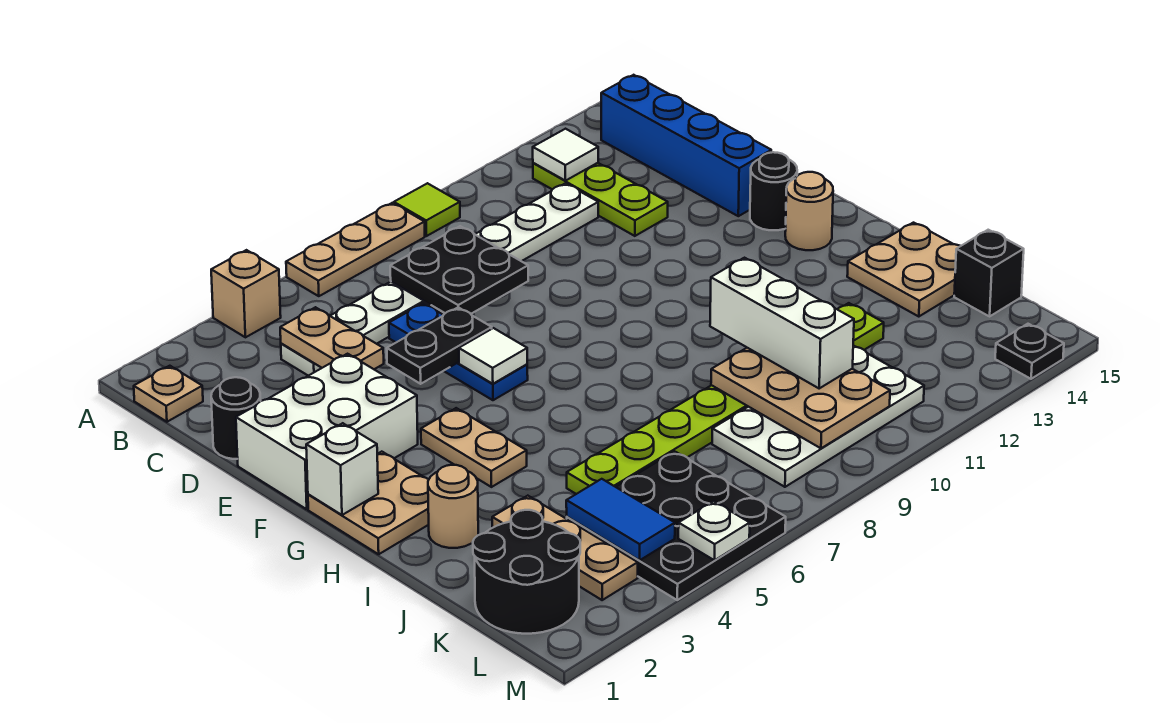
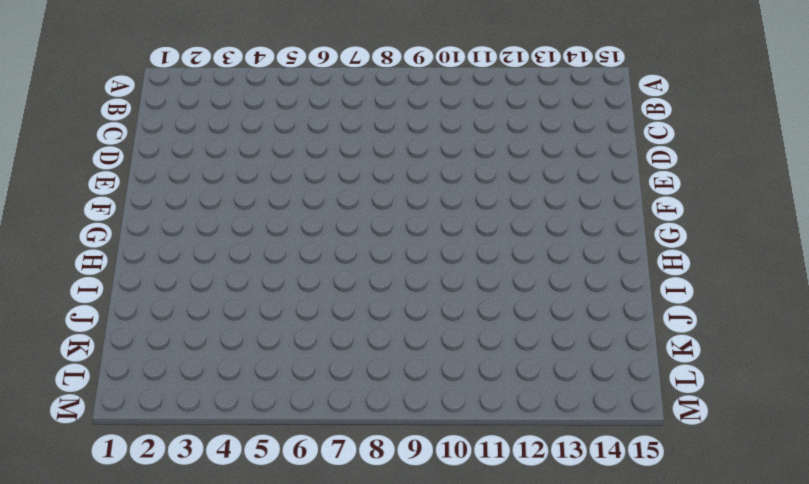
none -> tan brick A4 level 1
none -> tan plate A6:A8 level 1
none -> lime tile A9 level 1
none -> tan plate B1 level 1

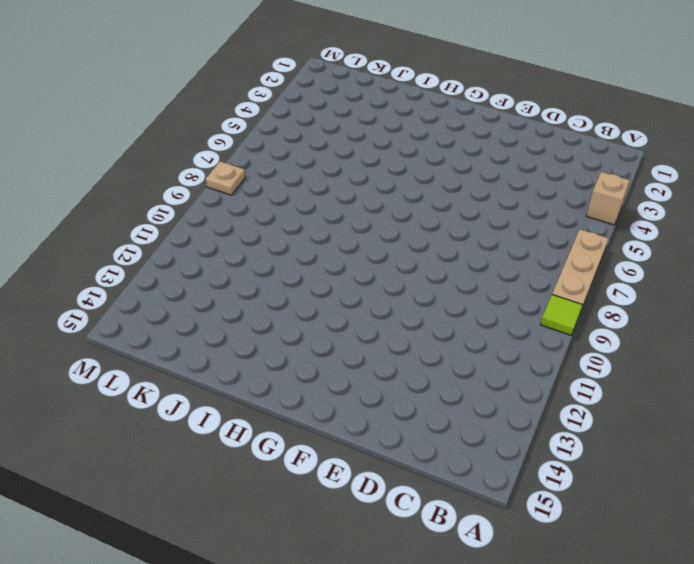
tan plate M8 level 1 -> tan plate B1 level 1
none -> lime plate B12:D12 level 1
none -> blue brick B14:E14 level 1
none -> white plate C4:C11 level 1
none -> black round brick D1 level 1

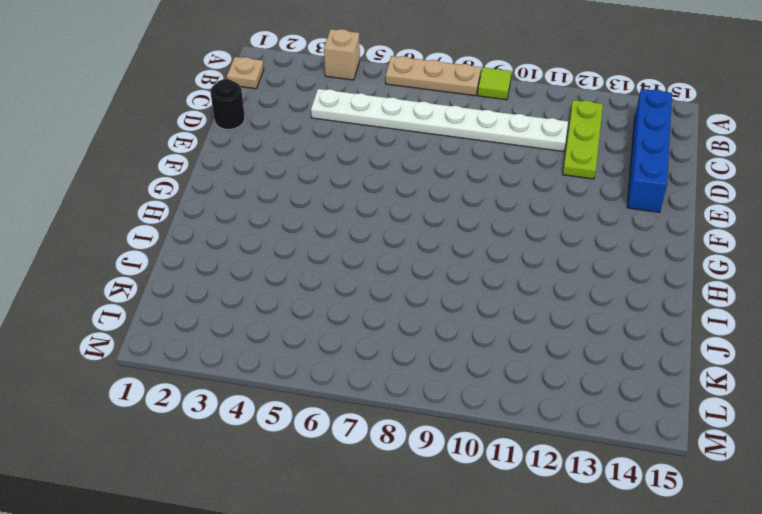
none -> blue plate D6:F6 level 1
none -> white brick E1:F3 level 1
none -> black round brick F14 level 1
none -> tan plate G1:H2 level 1

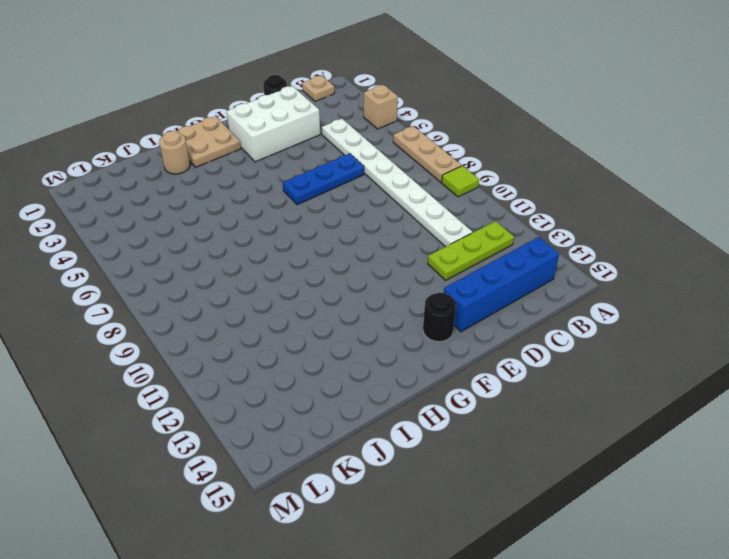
white brick D2:F3 level 1 -> white brick E1:F3 level 1
none -> tan plate G4:H4 level 1
none -> tan round brick G14 level 1
none -> tan plate I14:J15 level 1
none -> tan plate J3:L3 level 1

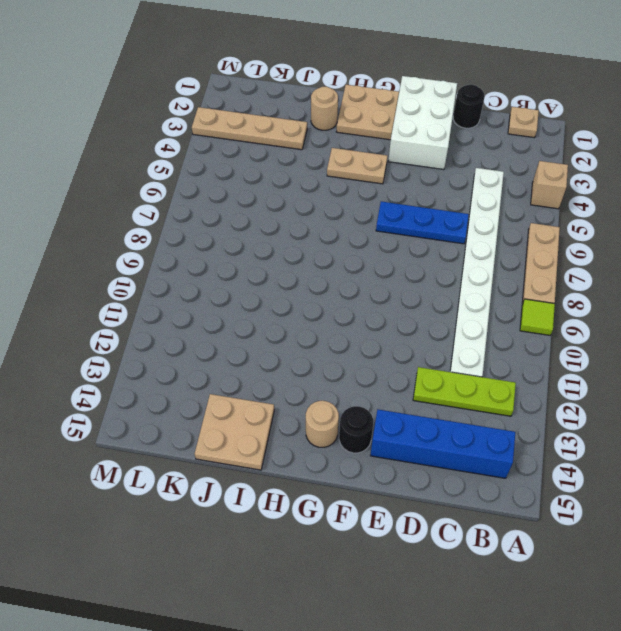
tan plate J3:M3 level 1 -> tan plate J3:L3 level 1
none -> lime plate J5:J12 level 1
none -> black round brick K1:L2 level 1
none -> black plate K4:M6 level 1
none -> white plate K8:L11 level 1

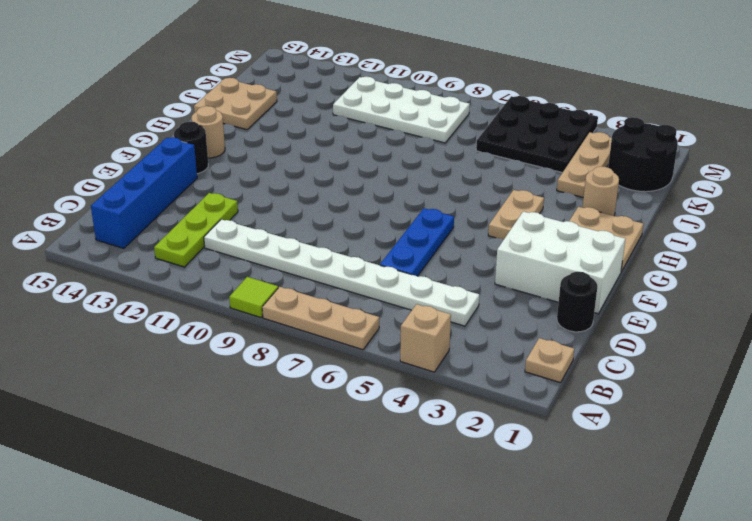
none -> lime plate J5:J12 level 1
none -> black brick K15 level 1
none -> black plate M14 level 1
none -> white tile B12 level 2

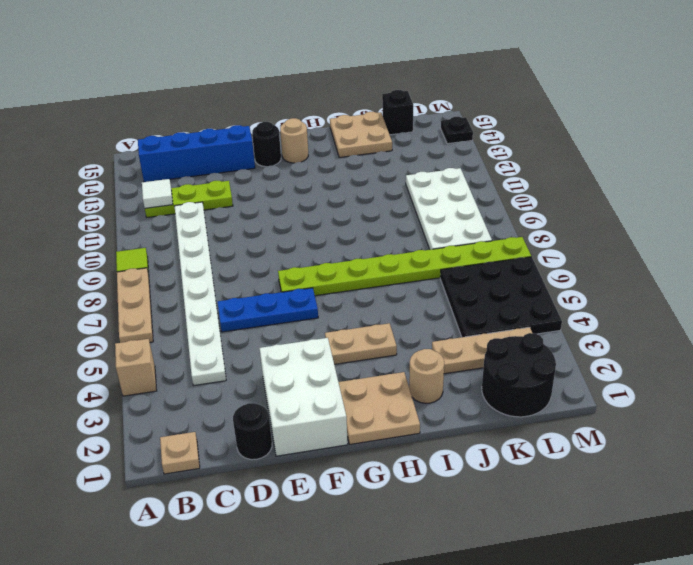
lime plate F7:M7 level 1 -> lime plate J5:J12 level 1
none -> tan plate C4:D4 level 2
none -> black plate C7:D8 level 2
none -> black plate E5:E6 level 2
none -> white tile F6 level 2

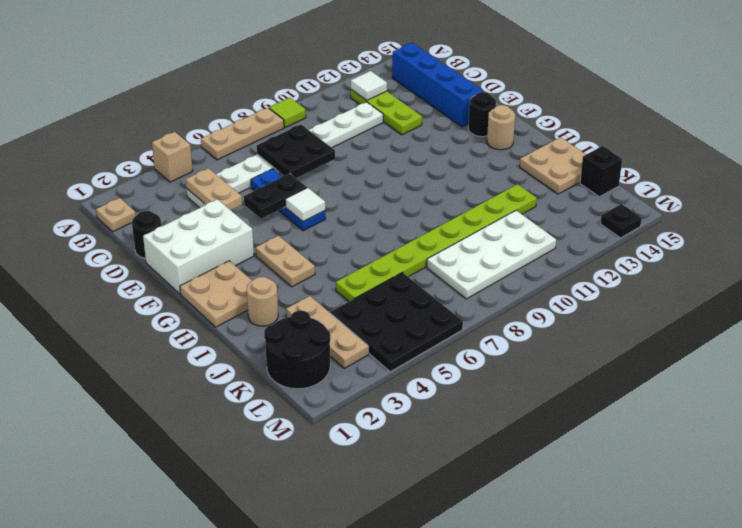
none -> white brick G1 level 2
none -> tan plate J9:L10 level 2
none -> blue tile K4:L4 level 2
none -> white plate M5 level 2

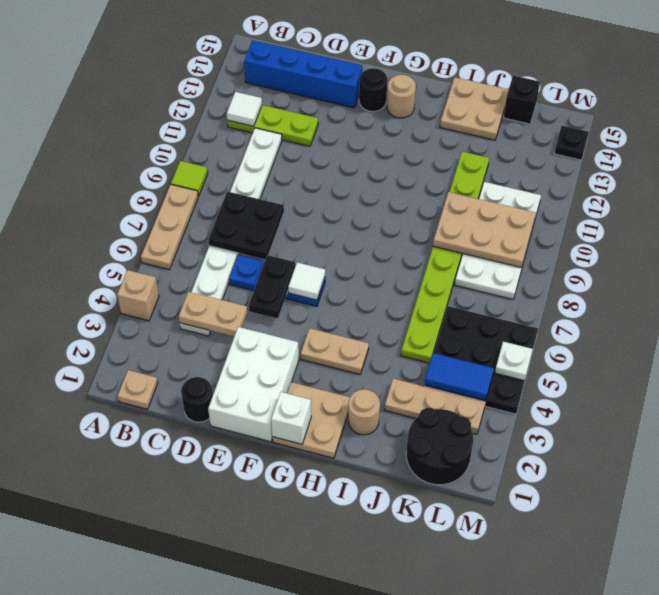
none -> white brick I10:K10 level 3

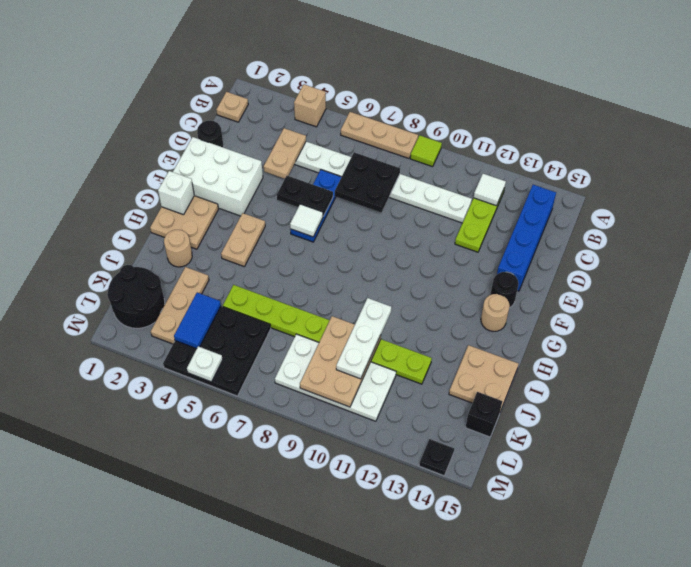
white plate I10:K10 level 3 -> white brick I10:K10 level 3

